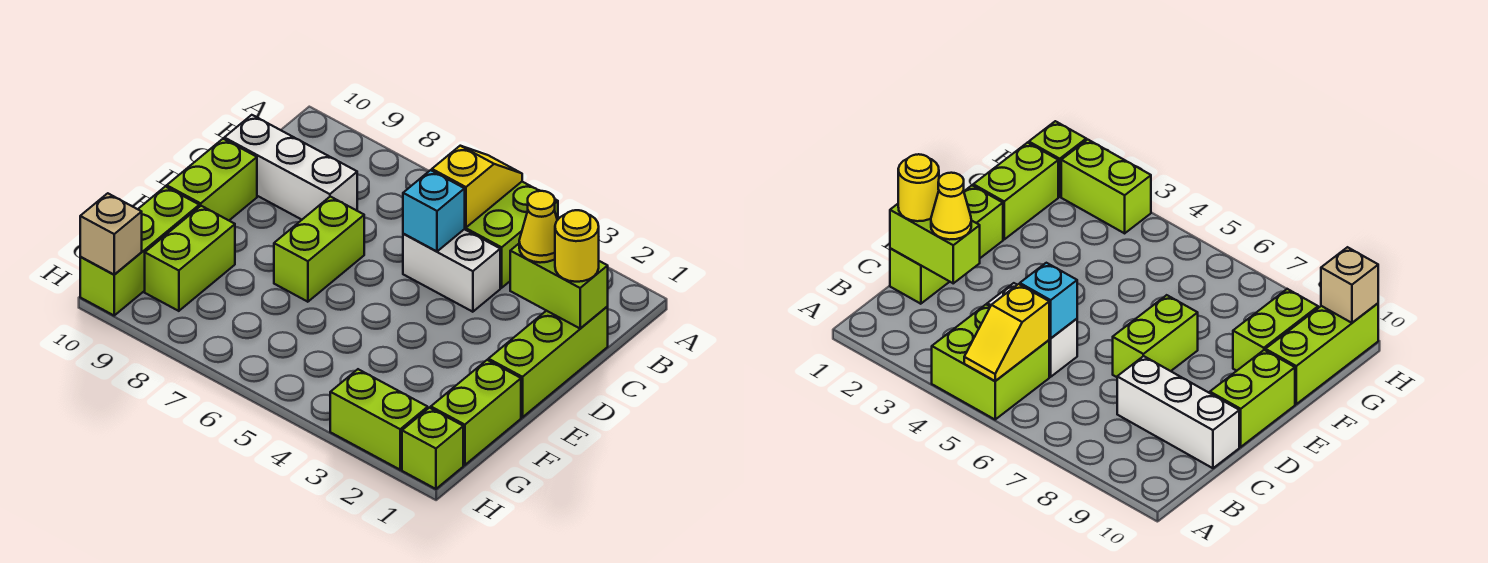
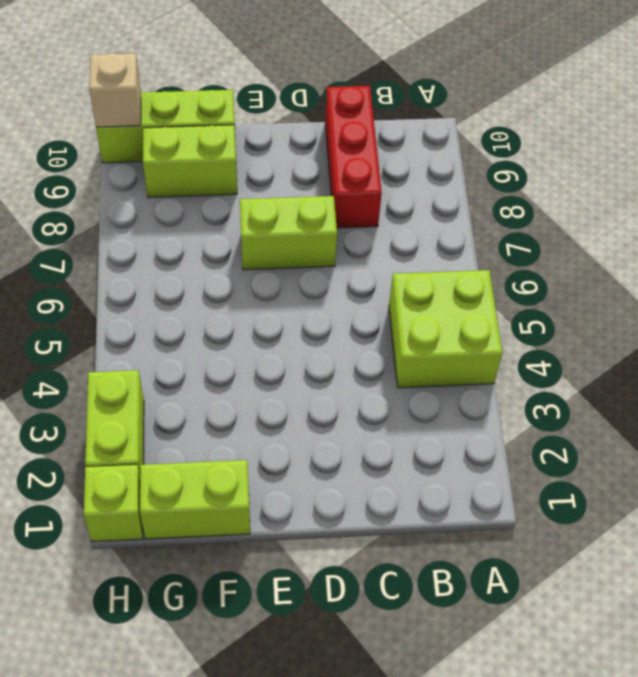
red brick C8:C10 level 1 -> white brick C8:C10 level 1
none -> lime brick C1:E1 level 1
none -> white brick C4:C5 level 1
none -> lime brick D10:E10 level 1

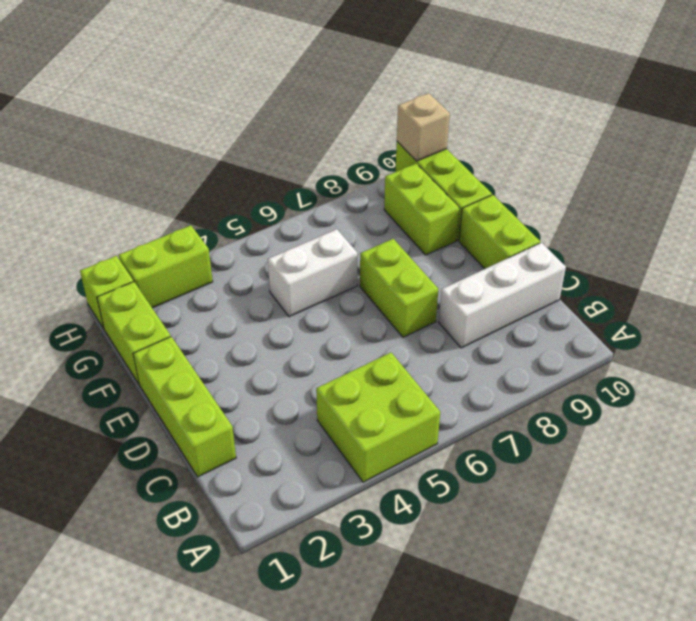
white brick F5:F6 level 1 -> white brick C4:C5 level 1
none -> yellow slope A5:B5 level 2 top B
none -> lime brick C1:C2 level 2
none -> cyan brick C5 level 2

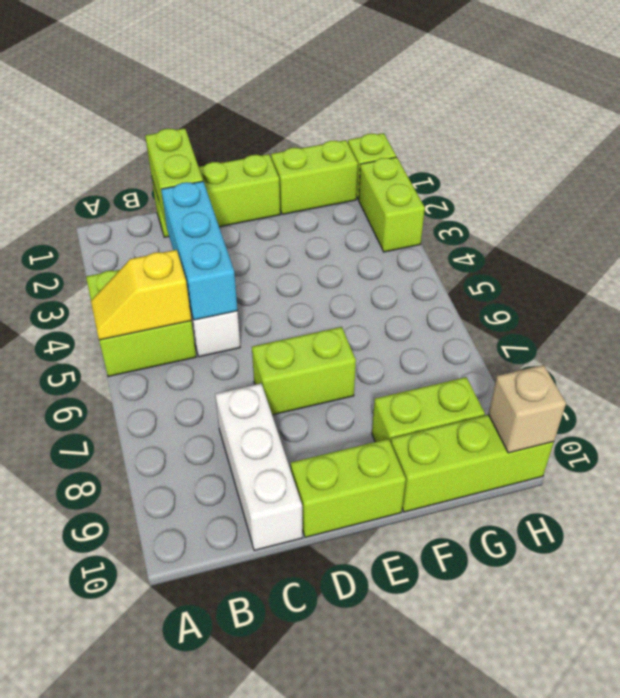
cyan brick C3:C5 level 2 -> cyan brick C5 level 2
none -> yellow round brick C1 level 3
none -> yellow cone C2 level 3

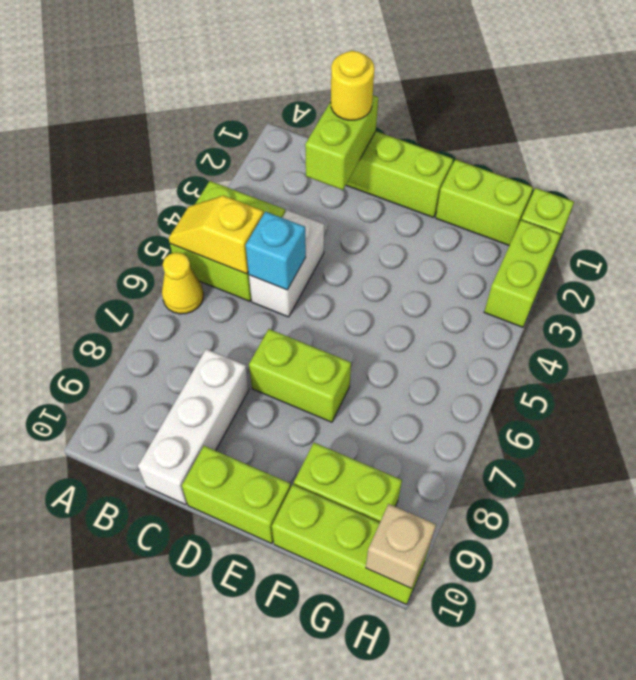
yellow cone A6 level 1 -> yellow cone C2 level 3

